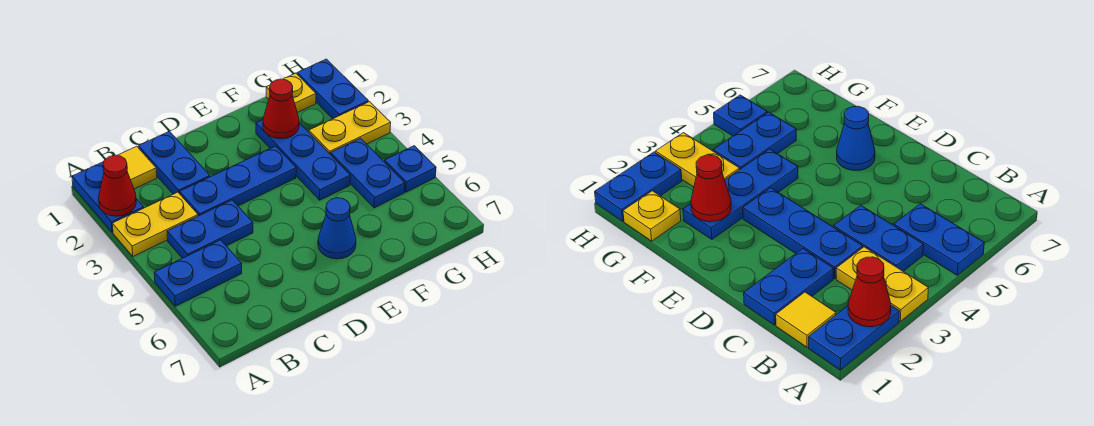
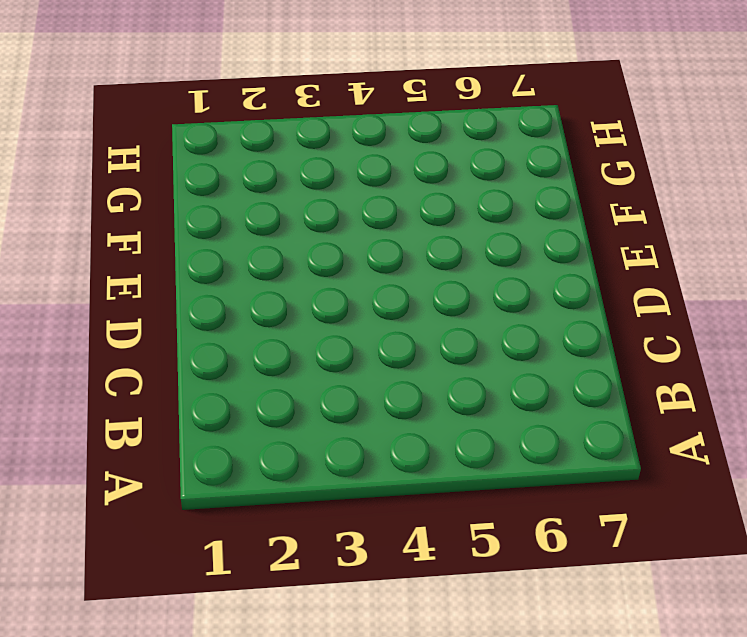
none -> blue plate A1:A2 level 1
none -> yellow plate A3:B3 level 1
none -> blue plate A5:B5 level 1

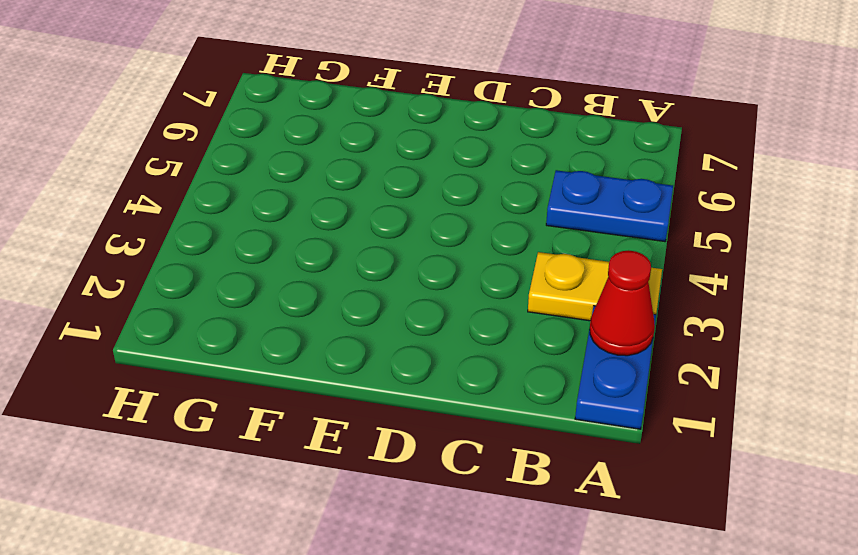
none -> yellow tile B1 level 1
none -> blue plate B4:C4 level 1
none -> blue plate C1:C2 level 1

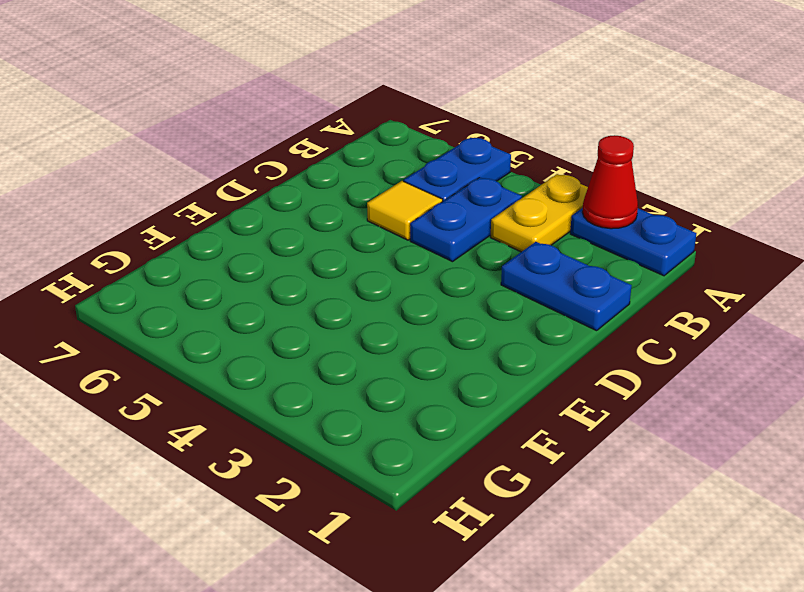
yellow tile C5 level 1 -> yellow tile B1 level 1
none -> blue plate C3:E3 level 1
none -> blue cone E6 level 1
none -> blue plate F2:F4 level 1

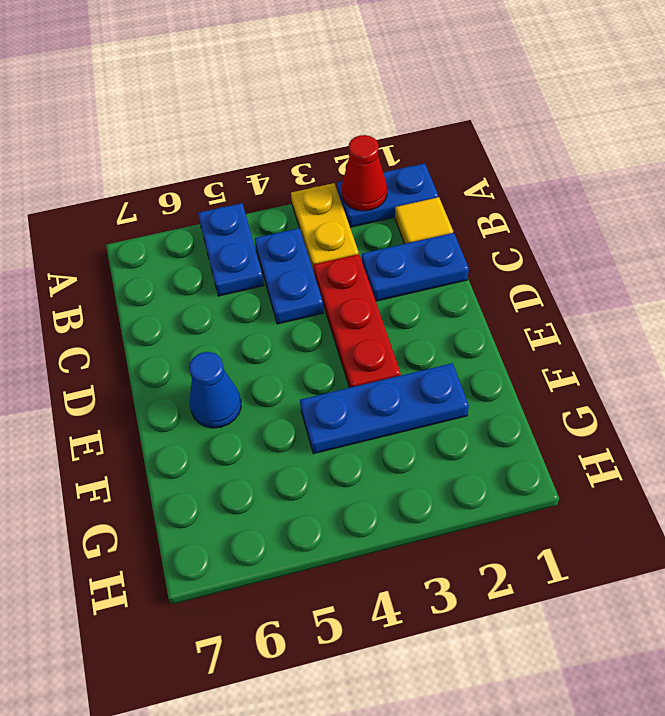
red plate C3:E3 level 1 -> blue plate C3:E3 level 1
none -> yellow plate G1 level 1
none -> yellow plate G3:H3 level 1
none -> blue plate G4:G5 level 1

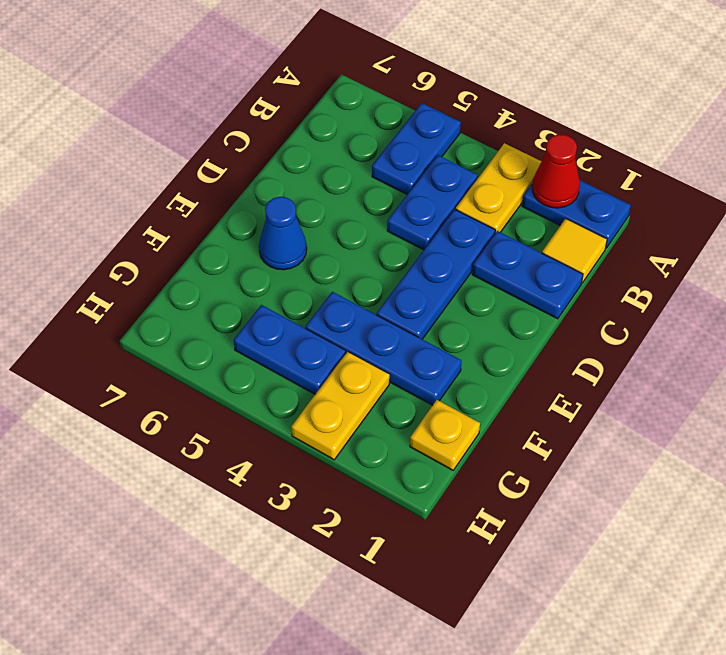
none -> blue plate H1:H2 level 1
none -> blue plate H5 level 1
none -> red cone F2 level 2

